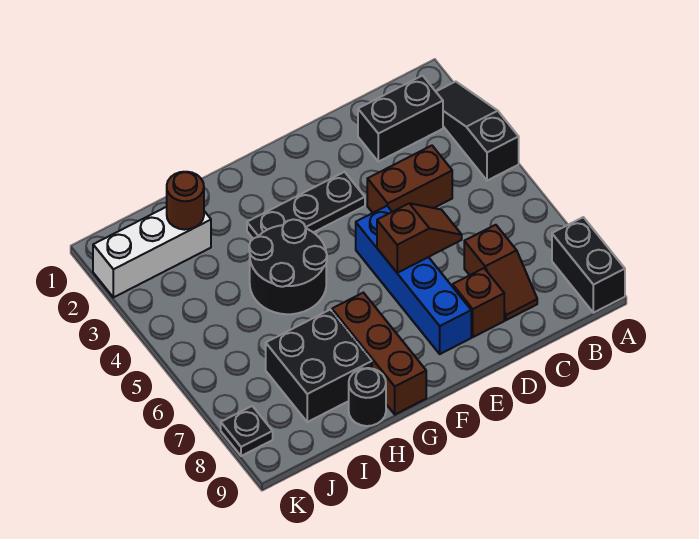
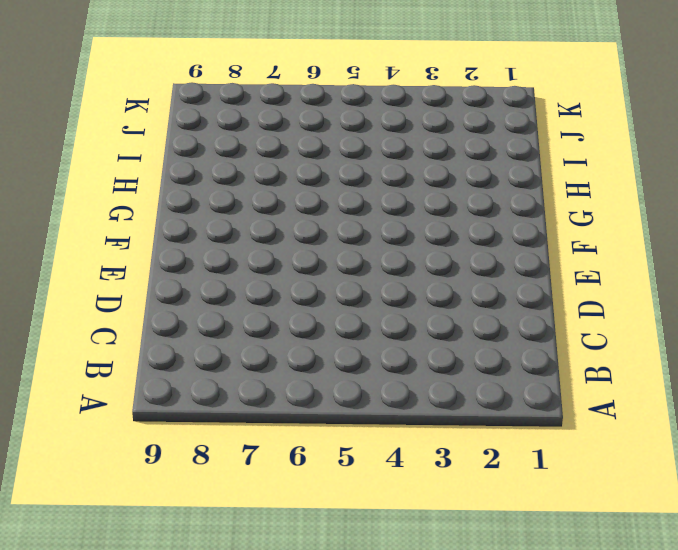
none -> black slope A2:A4 level 1 top 4
none -> black brick A8:A9 level 1
none -> black brick B2:C2 level 1

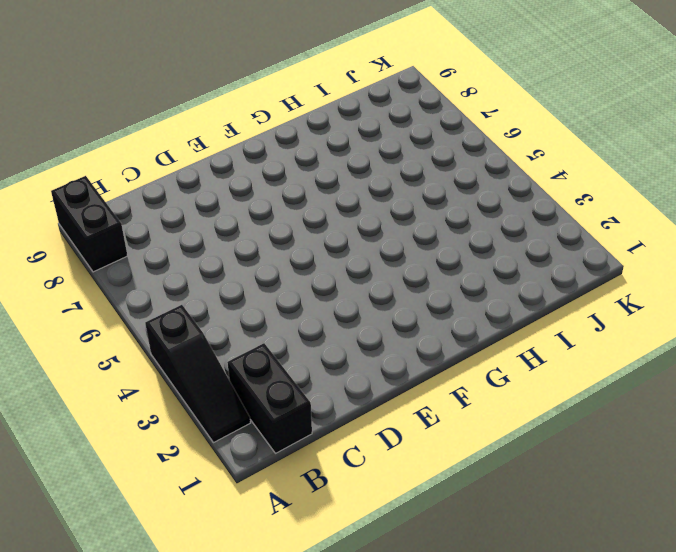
black brick B1:B2 level 1 -> black brick B2:C2 level 1
none -> brown brick C4:D4 level 1
none -> brown slope C7:C8 level 1 top 7
none -> brown brick D8 level 1

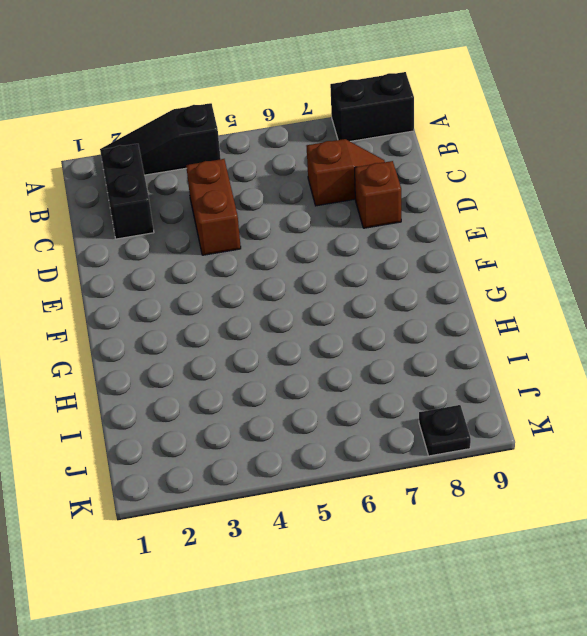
none -> black plate E3:G3 level 1
none -> blue brick E5:E8 level 1
none -> black round brick G4:H5 level 1

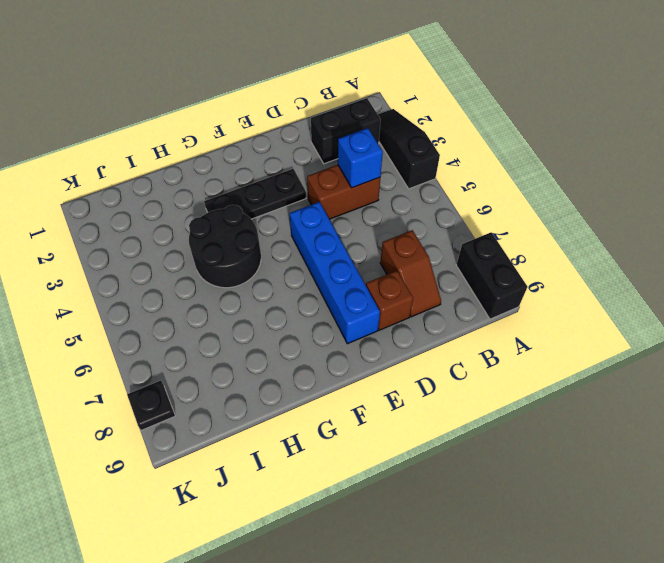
blue brick C4 level 2 -> none
none -> brown brick G7:G9 level 1
none -> black brick H7:I8 level 1
none -> black round brick H9 level 1

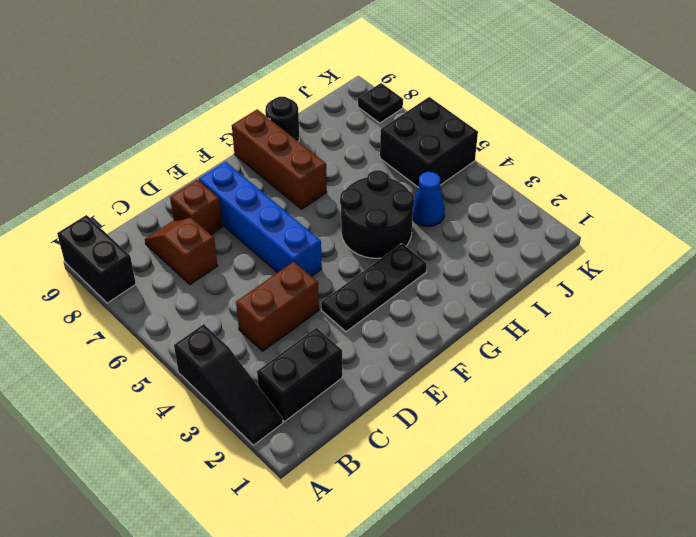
blue cone I4 level 1 -> none
black brick J5:K6 level 1 -> black brick H7:I8 level 1
none -> white brick I2:K2 level 1
none -> brown slope D6:E6 level 2 top E
none -> brown round brick I2 level 2

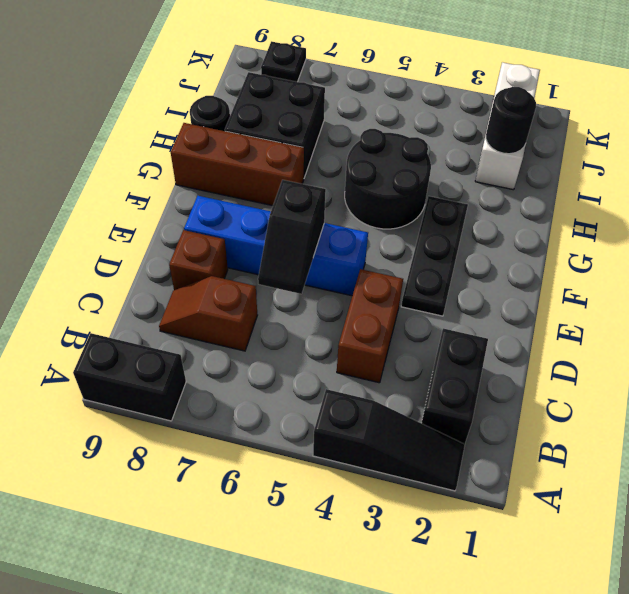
black slope D6:E6 level 2 top E -> brown slope D6:E6 level 2 top E
black round brick I2 level 2 -> brown round brick I2 level 2

